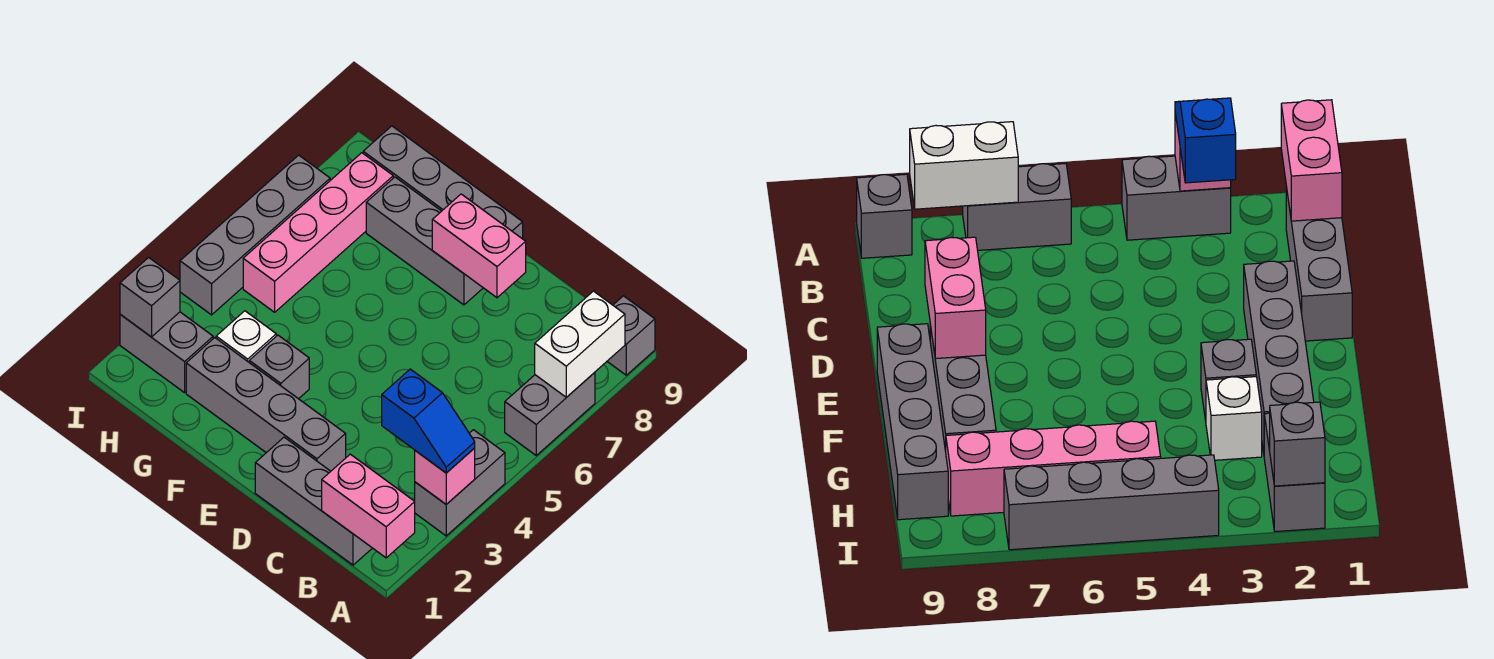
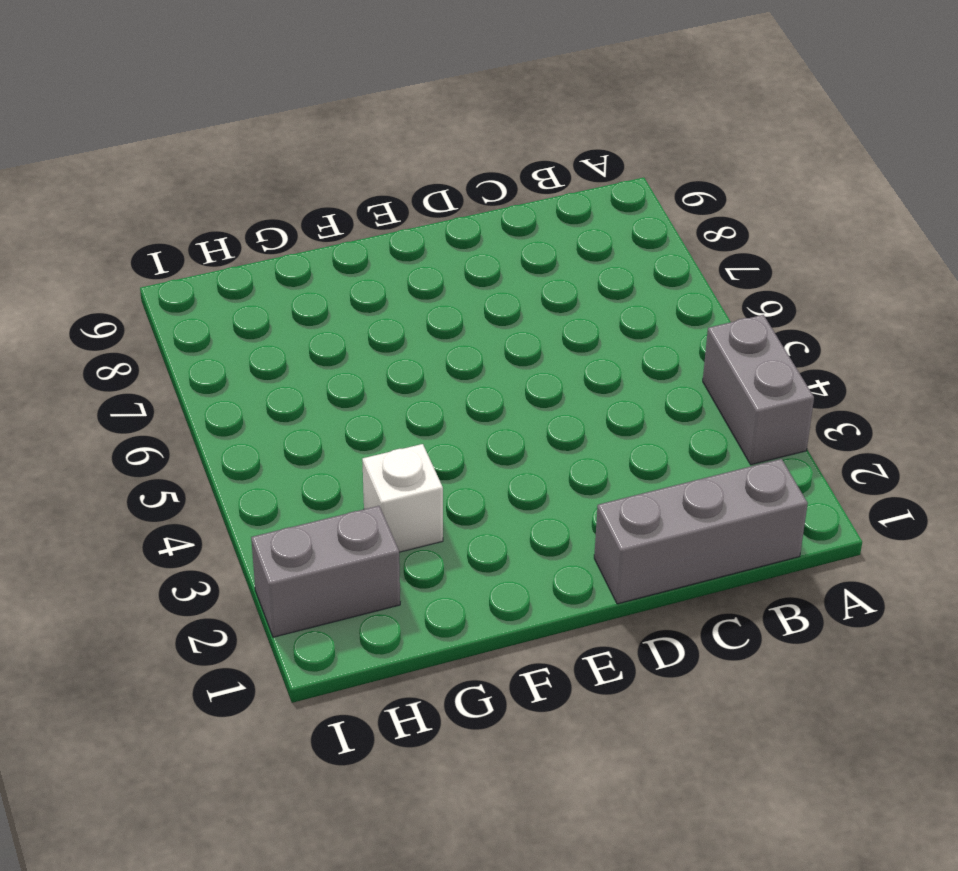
none -> grey brick A6:A7 level 1
none -> grey brick A9 level 1
none -> grey brick D2:G2 level 1

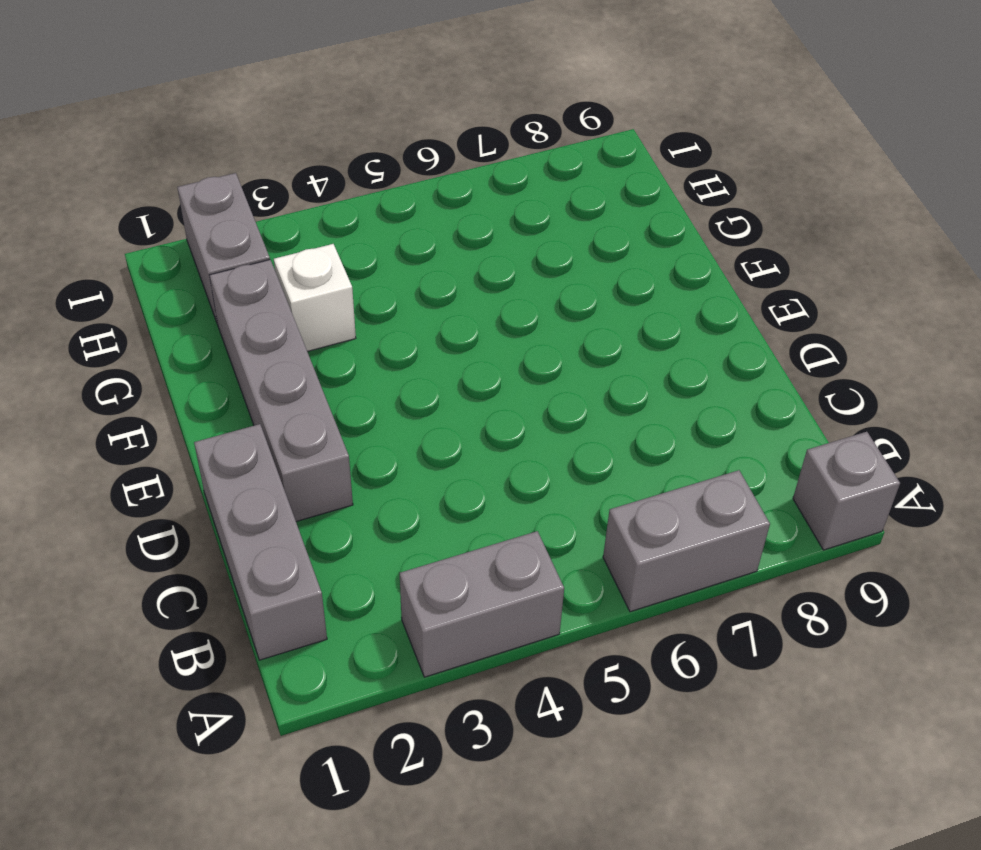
none -> grey brick E8:G8 level 1
none -> grey brick E9:H9 level 1
none -> grey brick F3 level 1

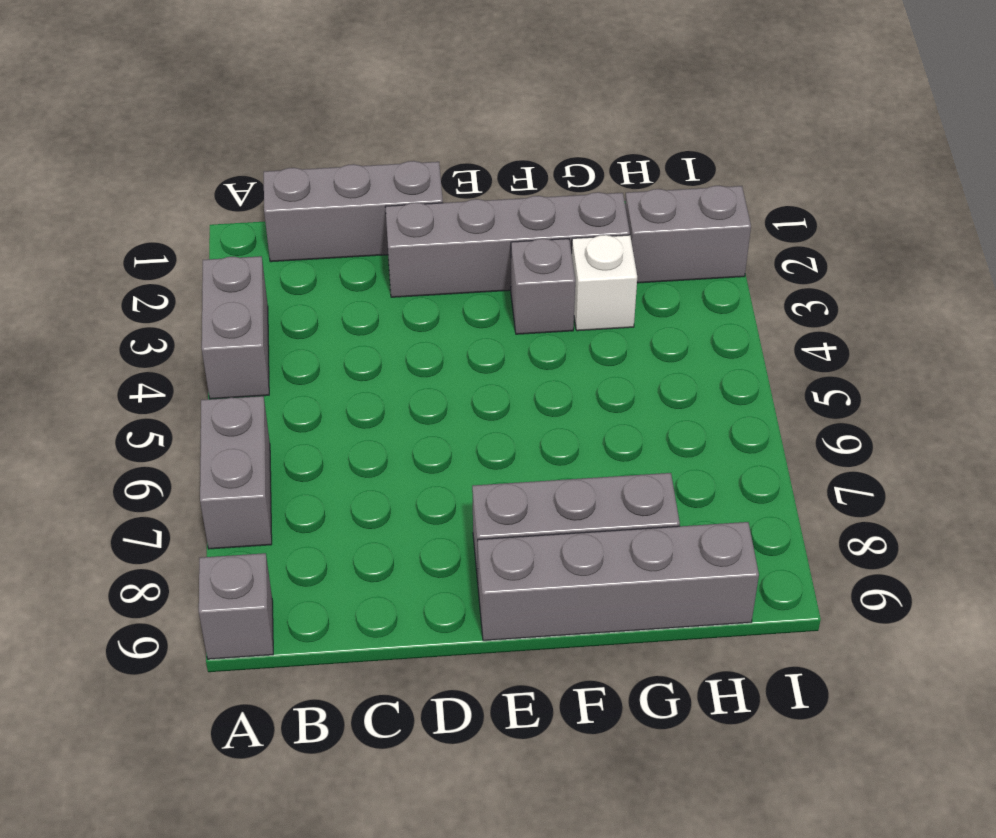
none -> pink brick H5:H8 level 1
none -> grey brick I4:I7 level 1
none -> pink brick A1:B1 level 2

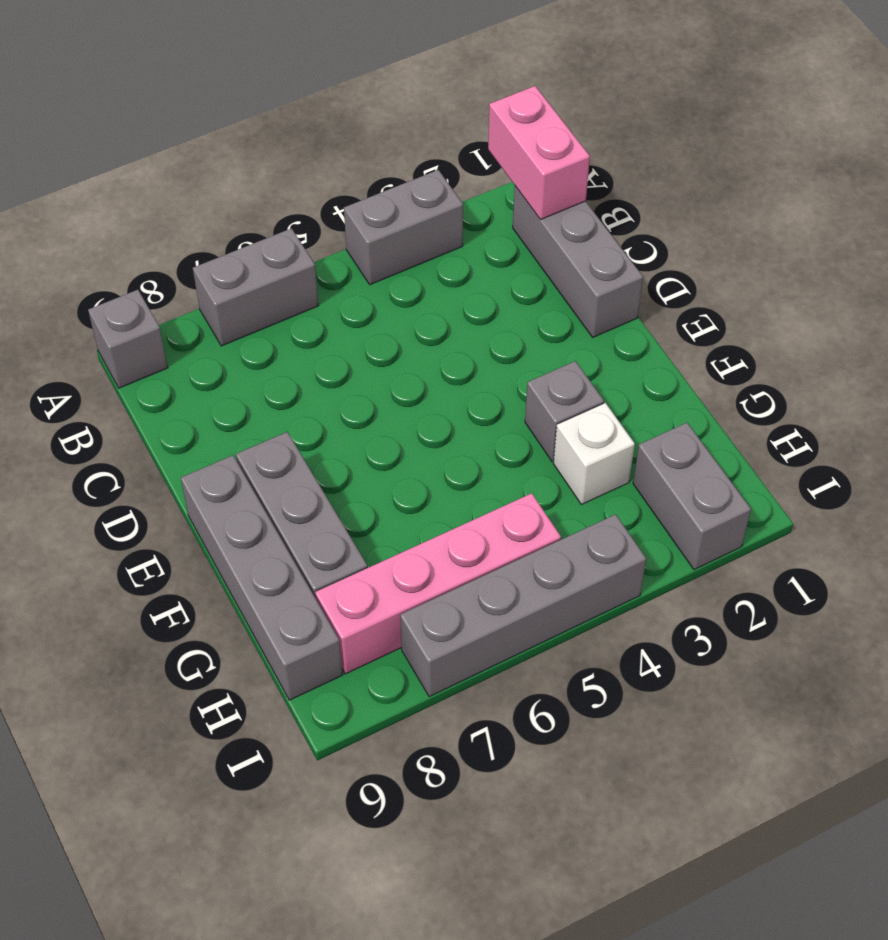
none -> grey brick D2:G2 level 1
none -> pink brick A3 level 2
none -> white brick A7:A8 level 2

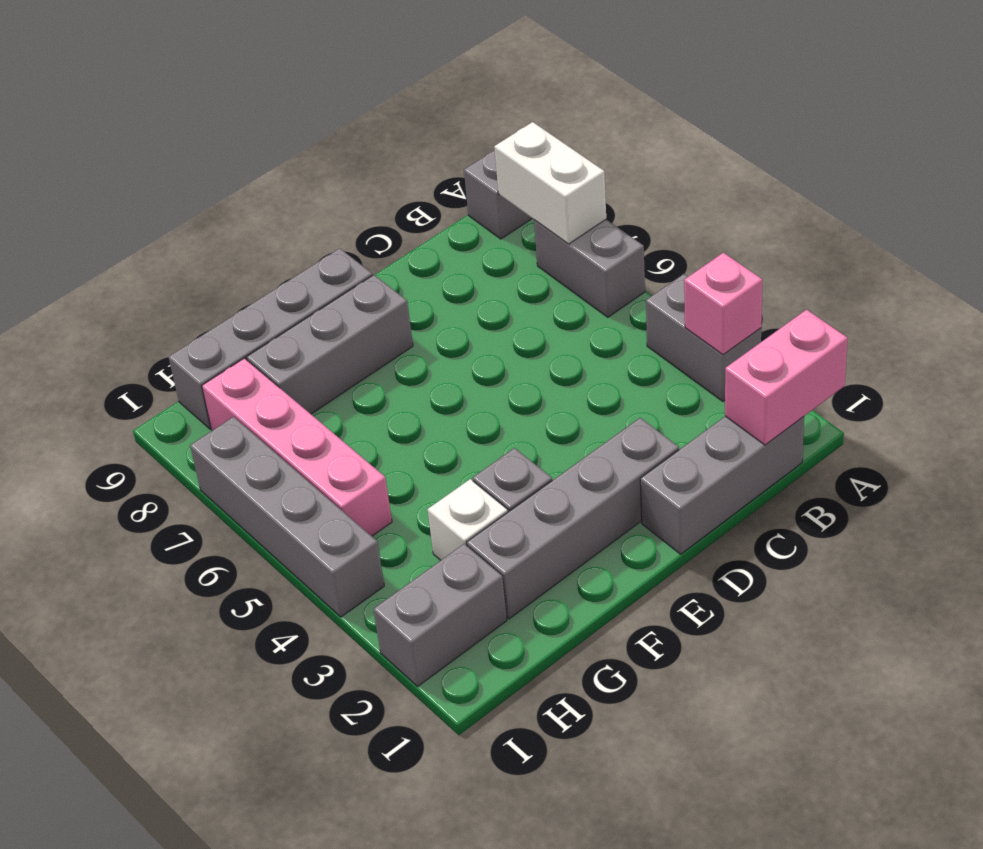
none -> pink brick D8:E8 level 2
none -> grey brick I2 level 2
none -> blue slope A3:B3 level 3 top B

